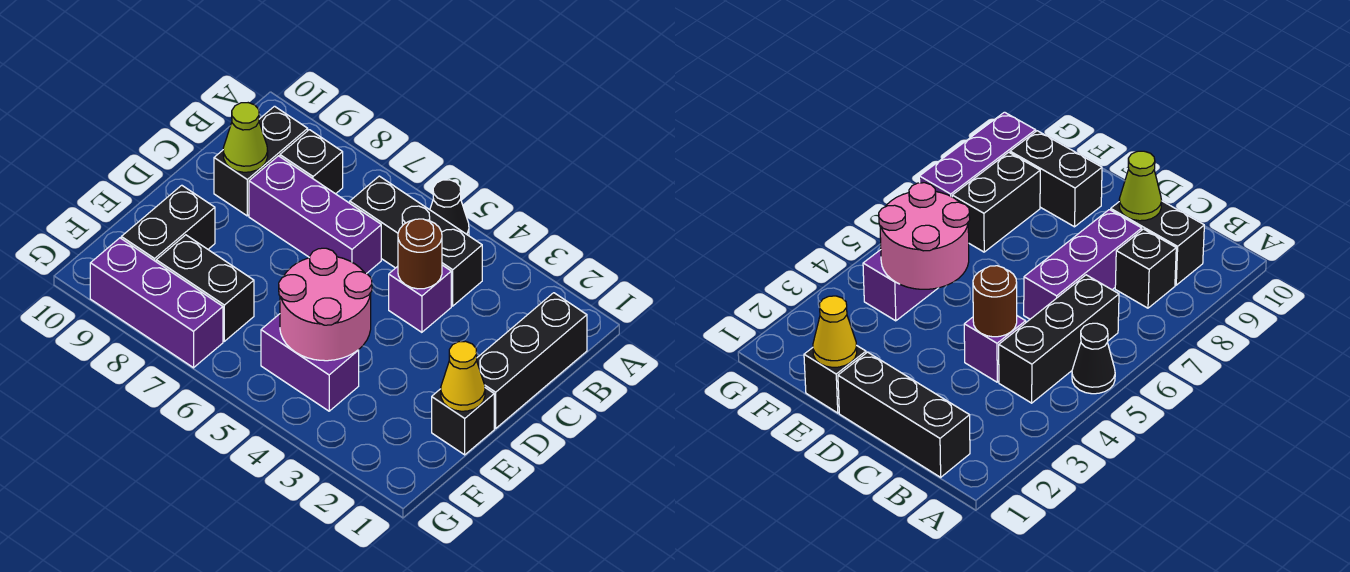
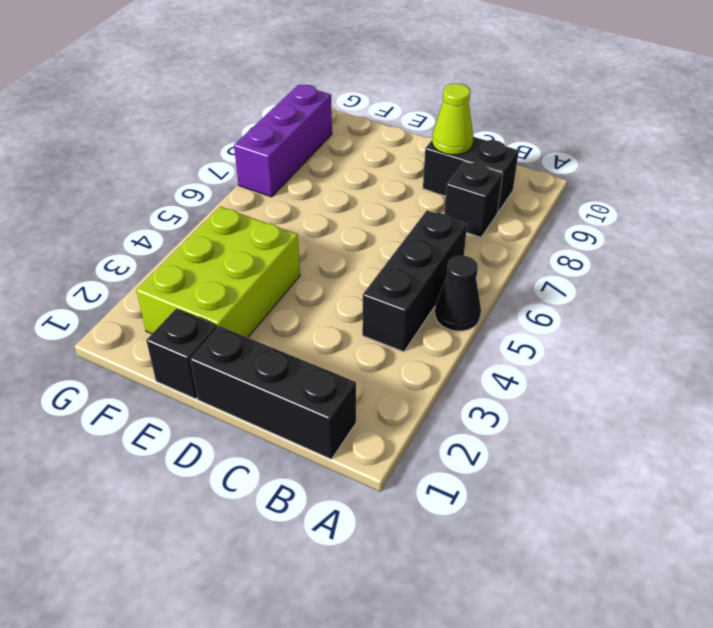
lime brick E2:F4 level 1 -> purple brick F4:F5 level 1
none -> purple brick C4 level 1
none -> purple brick C6:C8 level 1
none -> black brick E9:F9 level 1

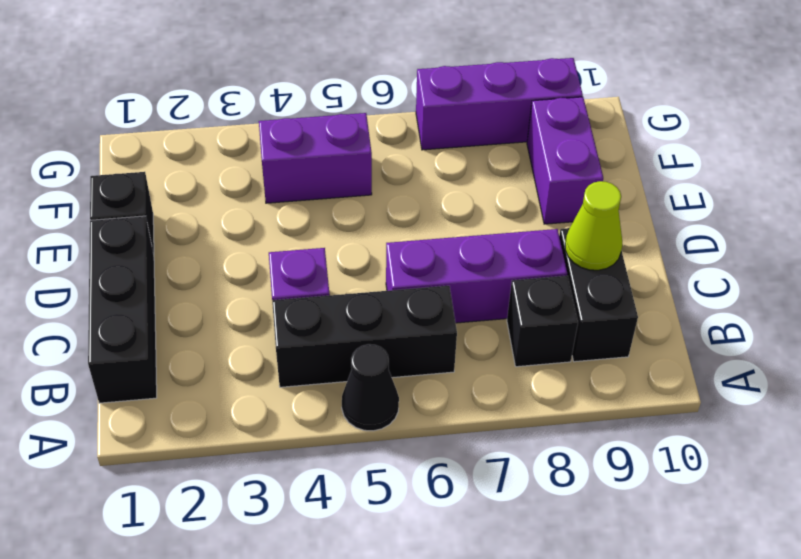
purple brick E9:F9 level 1 -> black brick E9:F9 level 1
none -> black brick F7:F8 level 1
none -> brown round brick C4 level 2
none -> yellow cone E1 level 2

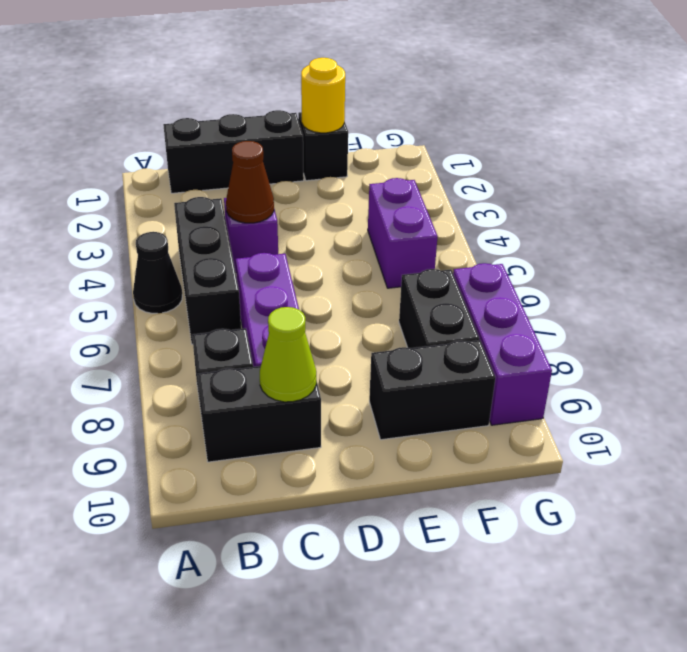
brown cone C4 level 2 -> brown round brick C4 level 2
yellow round brick E1 level 2 -> yellow cone E1 level 2
none -> pink round brick E4:F5 level 2

